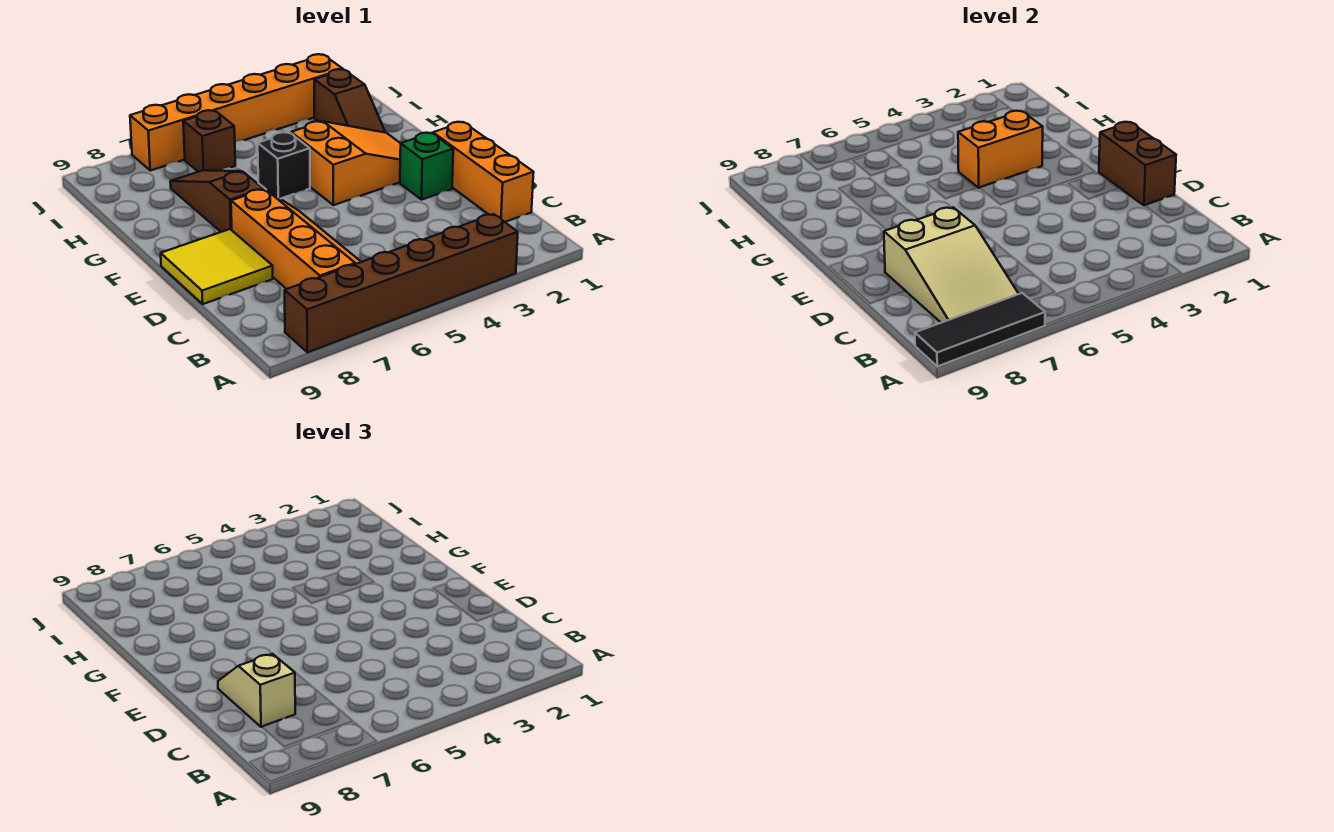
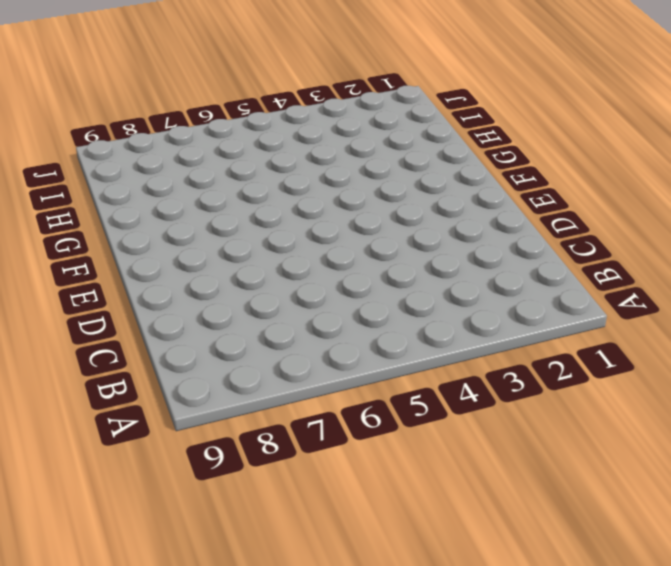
none -> brown brick A3:A8 level 1
none -> orange slope B6:E7 level 1 top 7
none -> orange brick C1:E1 level 1

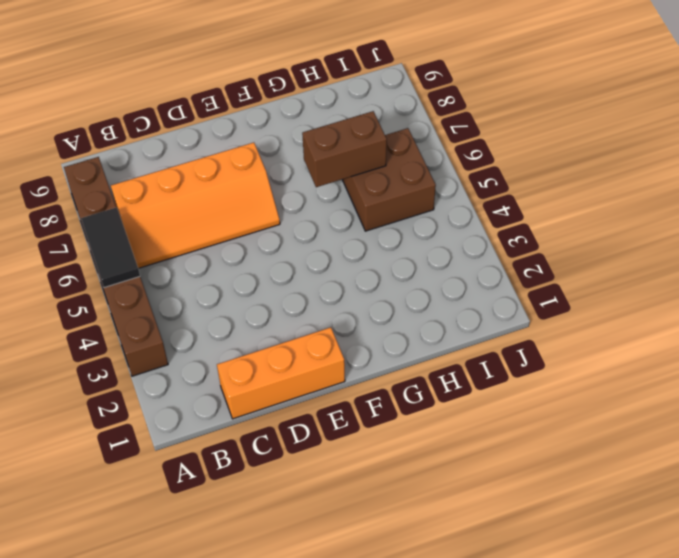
black tile A5:A6 level 2 -> none
brown brick G6:H6 level 2 -> brown brick D1:E1 level 2
brown brick H5:I6 level 1 -> brown brick I6 level 1
none -> yellow tile D8:E9 level 1
none -> green brick E2 level 1
none -> orange slope F2:G4 level 1 top 4

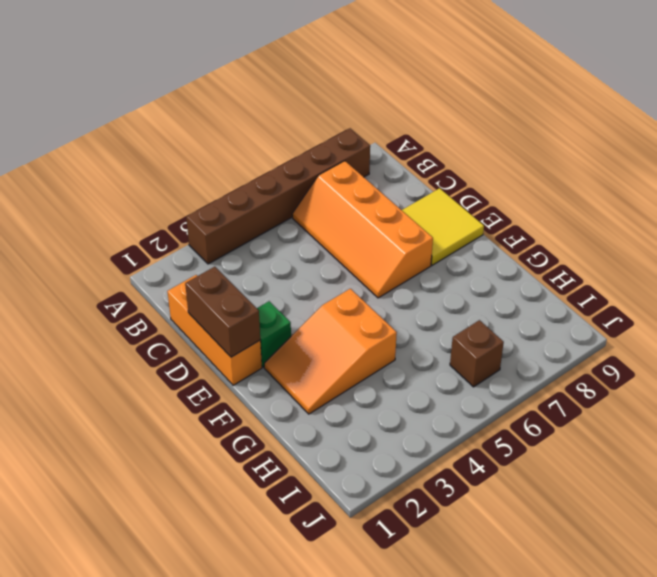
none -> brown slope F7:H7 level 1 top F
none -> black brick G5 level 1
none -> brown slope H2:I2 level 1 top I

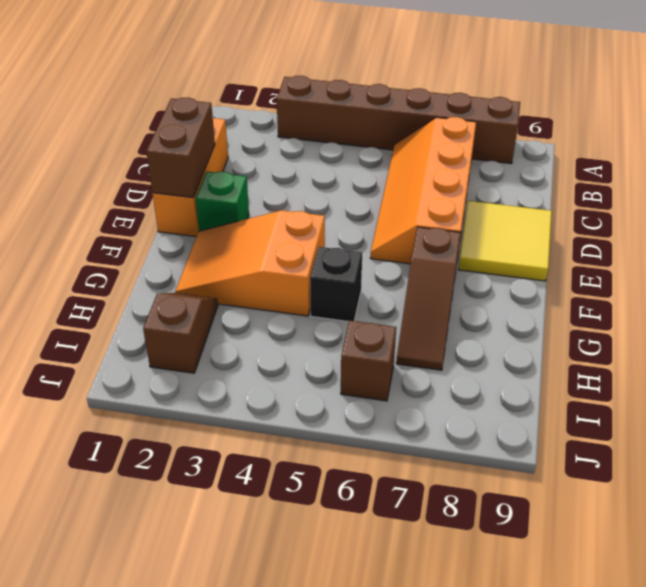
none -> orange brick J2:J7 level 1
none -> black tile A7:A9 level 2
none -> tan slope B7:D8 level 2 top D

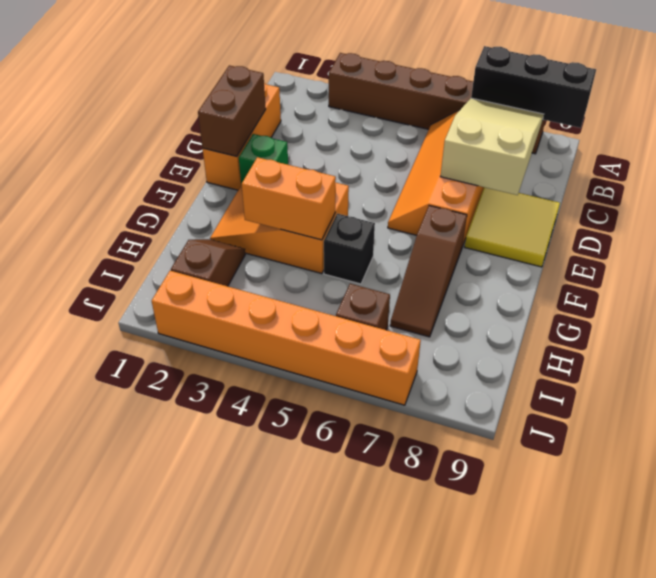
black brick A7:A9 level 2 -> black tile A7:A9 level 2
none -> tan slope C8:D8 level 3 top C

